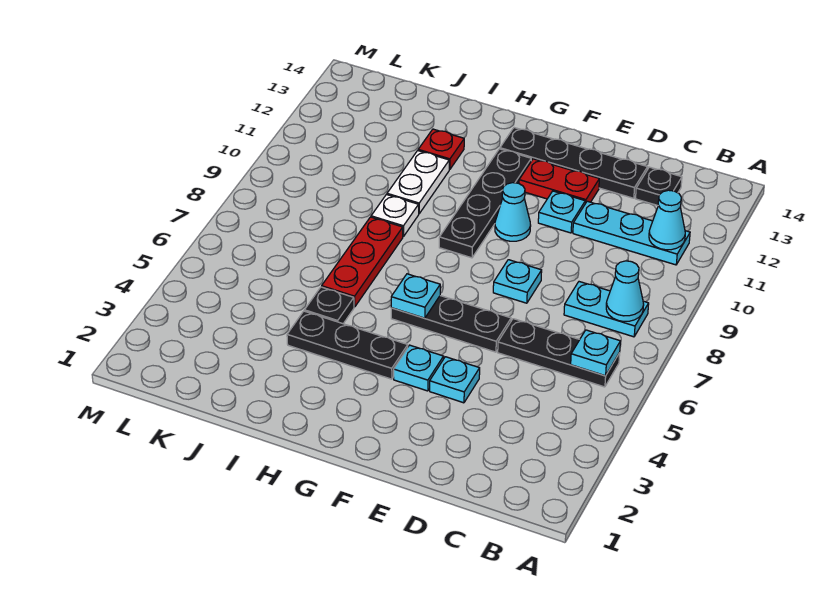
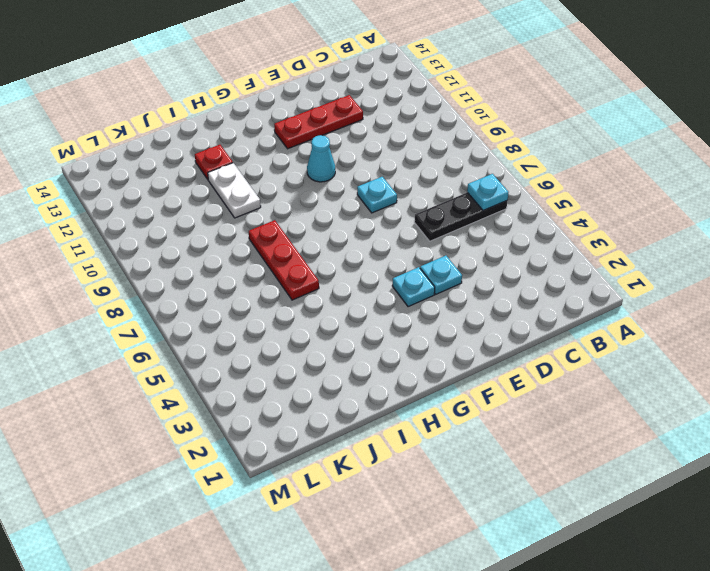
red plate D12:F12 level 1 -> red plate E12:F12 level 1
none -> cyan plate B8:C8 level 1
none -> cyan plate B11:D11 level 1
none -> black plate C13 level 1

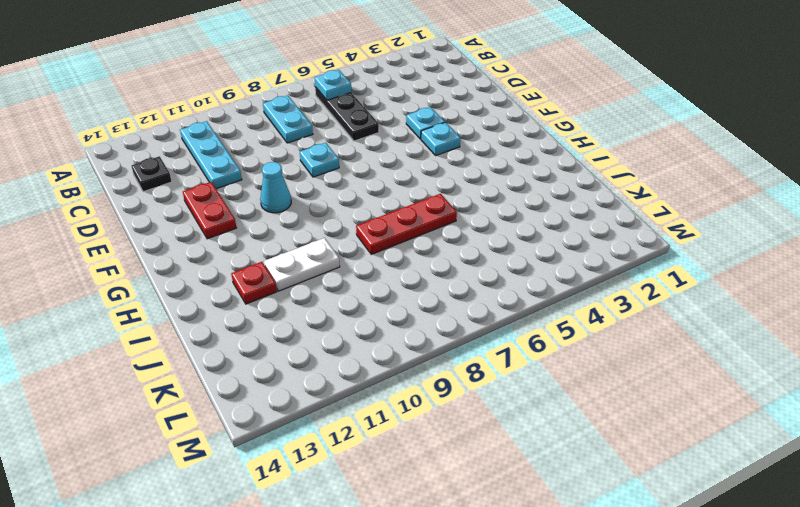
none -> black plate D13:G13 level 1
none -> black plate E6:G6 level 1
none -> cyan plate E11 level 1

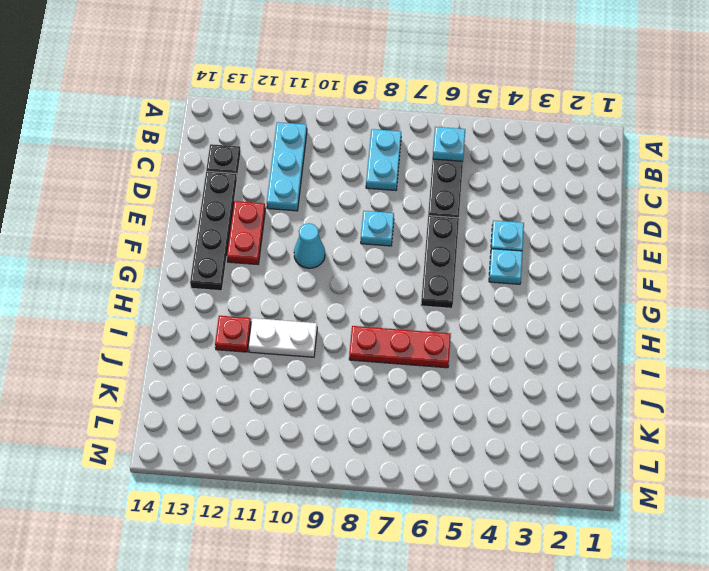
none -> cyan plate E11 level 1
none -> black plate G4:I4 level 1
none -> black plate G9:G12 level 1

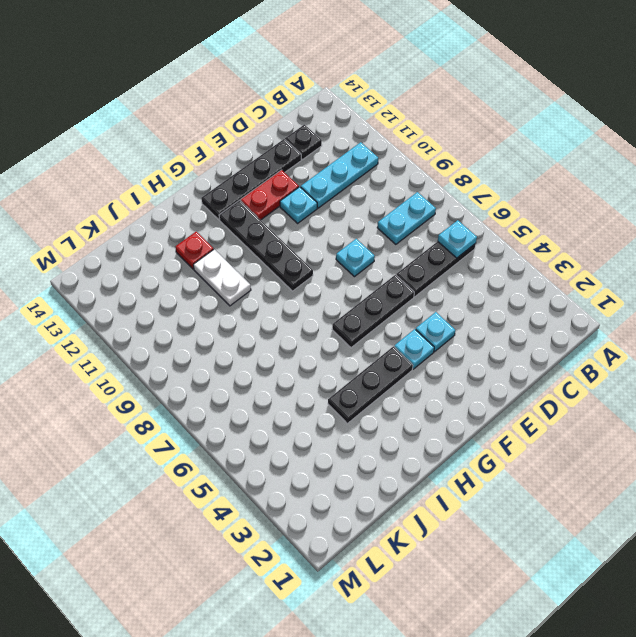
none -> cyan cone F10 level 1
none -> black plate I5 level 1
none -> red plate I6:I8 level 1

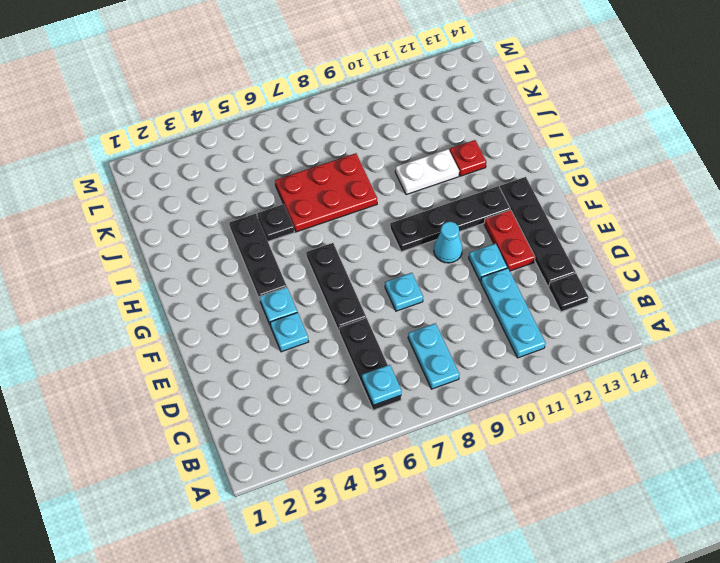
red plate I6:J8 level 1 -> red plate I6:I8 level 1
none -> white plate I9 level 1
none -> cyan cone B8 level 2
none -> cyan cone B11 level 2

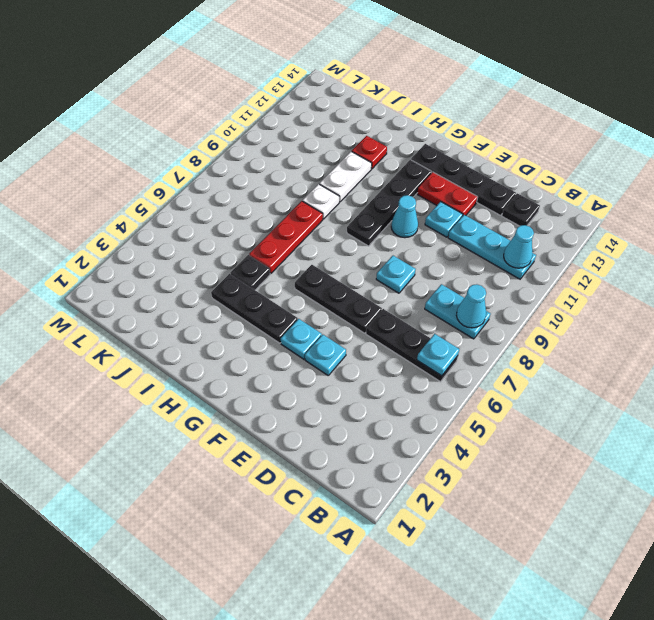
none -> cyan plate G6 level 2

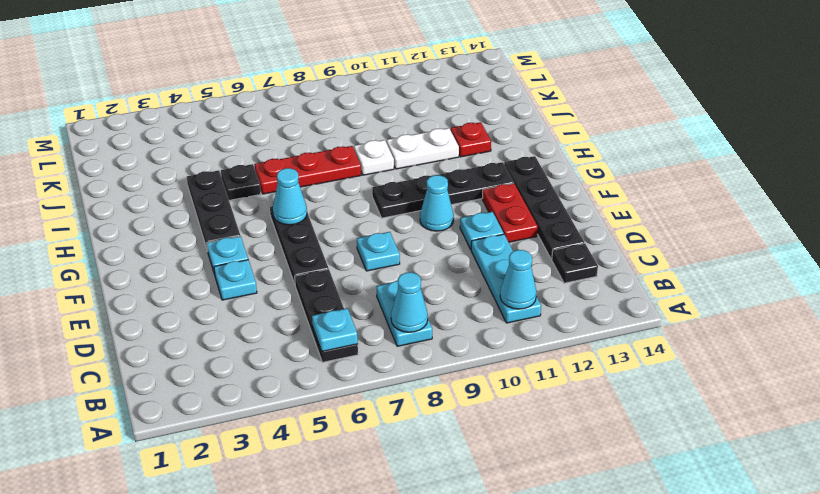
cyan cone G6 level 2 -> cyan plate G6 level 2

